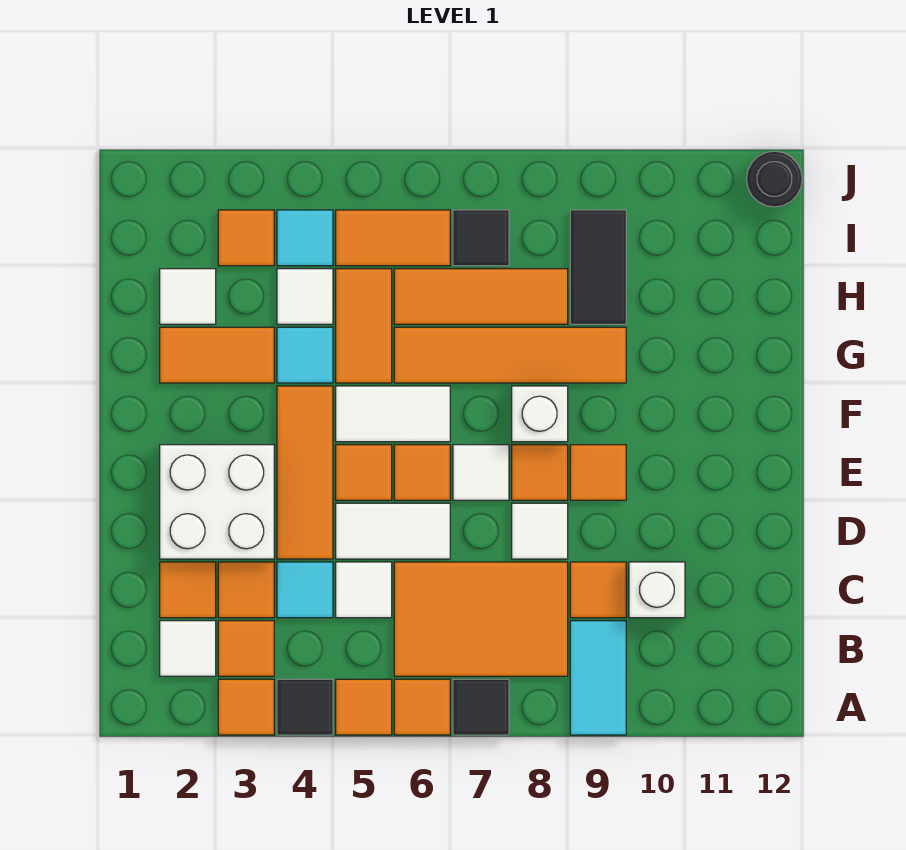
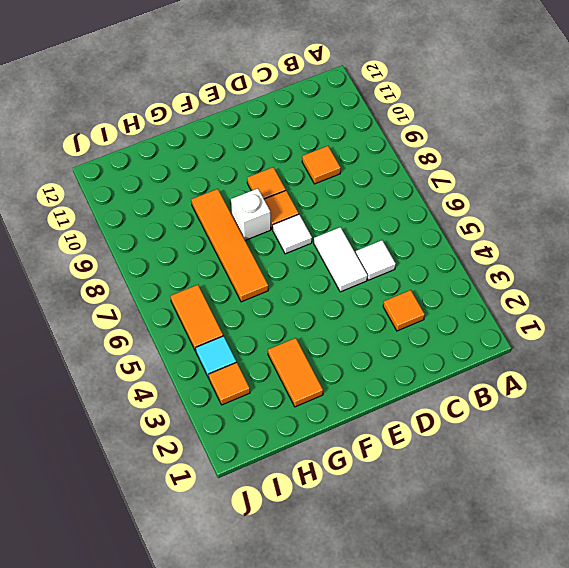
none -> orange tile A3 level 1
none -> black tile A4 level 1
none -> orange tile A5 level 1
none -> orange tile A6 level 1

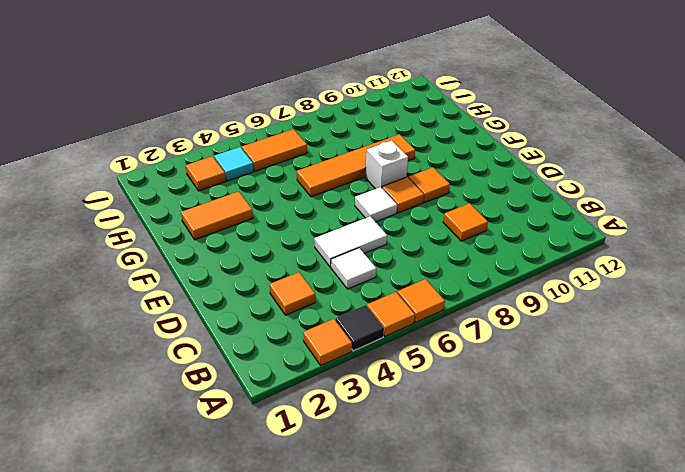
none -> black tile A7 level 1
none -> cyan tile A9:B9 level 1
none -> white tile B2 level 1
none -> orange tile B3 level 1

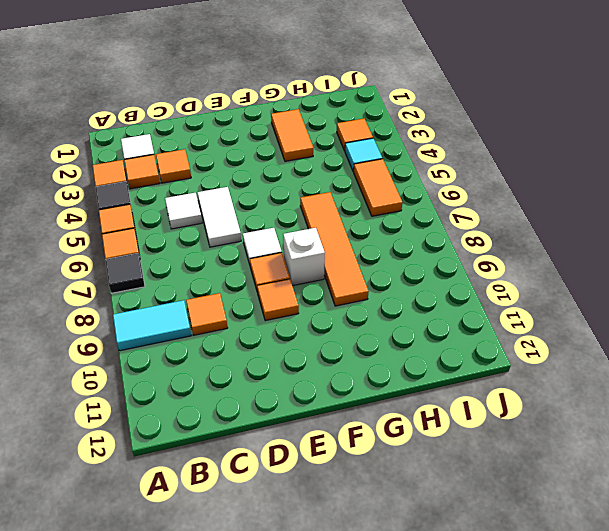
none -> orange tile B6:C8 level 1
none -> orange tile C2 level 1
none -> cyan tile C4 level 1
none -> white brick C10 level 1

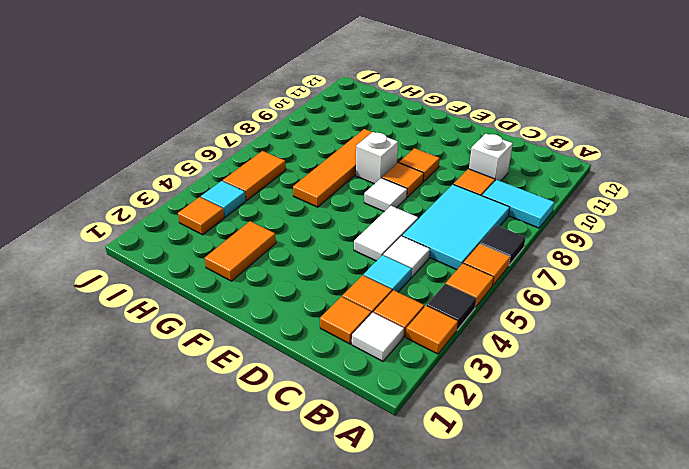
cyan tile B6:C8 level 1 -> orange tile B6:C8 level 1
none -> white brick D2:E3 level 1
none -> orange tile D4:F4 level 1
none -> white tile D8 level 1
none -> orange tile E5 level 1

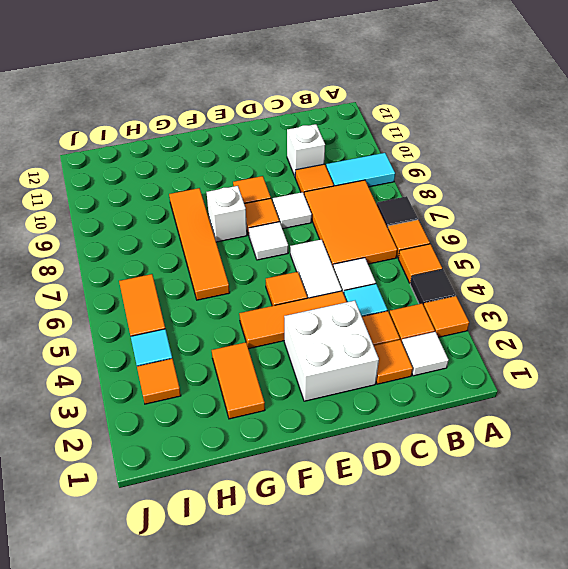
none -> orange tile E6 level 1
none -> white tile F5:F6 level 1
none -> cyan tile G4 level 1
none -> orange tile G5:H5 level 1

